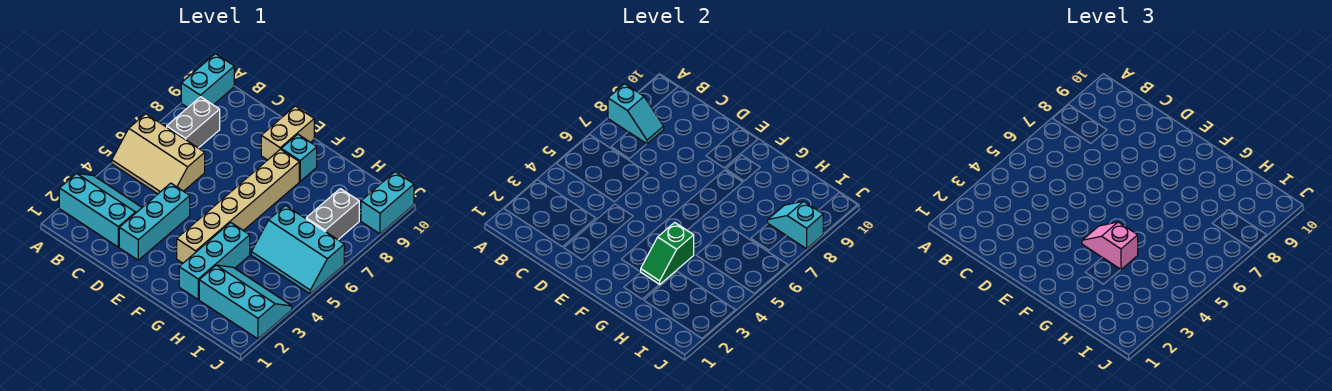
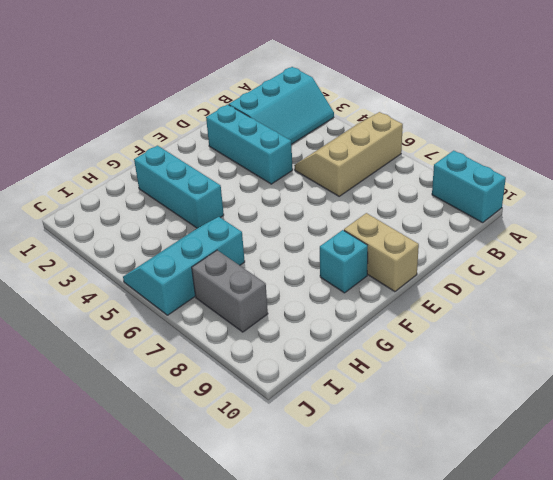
none -> grey brick B7:B8 level 1
none -> tan brick F3:F8 level 1
none -> cyan slope H2:J3 level 1 top 2

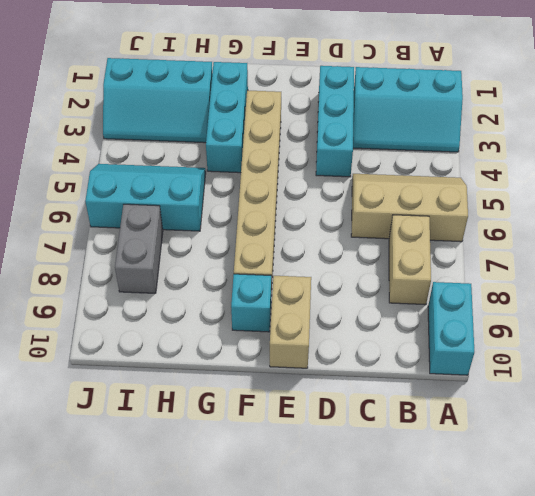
tan brick B7:B8 level 1 -> grey brick B7:B8 level 1
none -> cyan brick J9:J10 level 1
none -> cyan slope A8:B8 level 2 top A
none -> green slope G3:G4 level 2 top 4

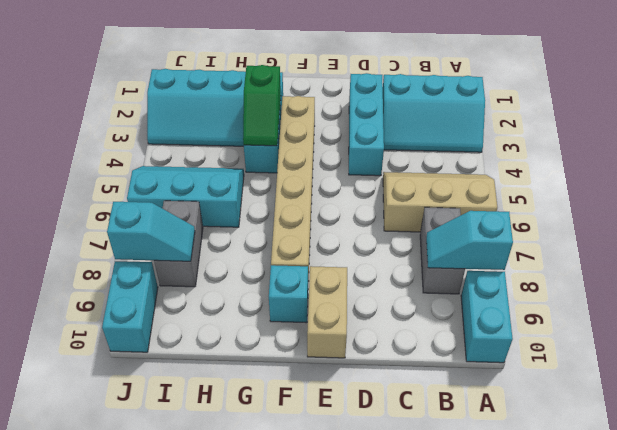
green slope G3:G4 level 2 top 3 -> green slope G3:G4 level 2 top 4
none -> pink slope F4:G4 level 3 top G

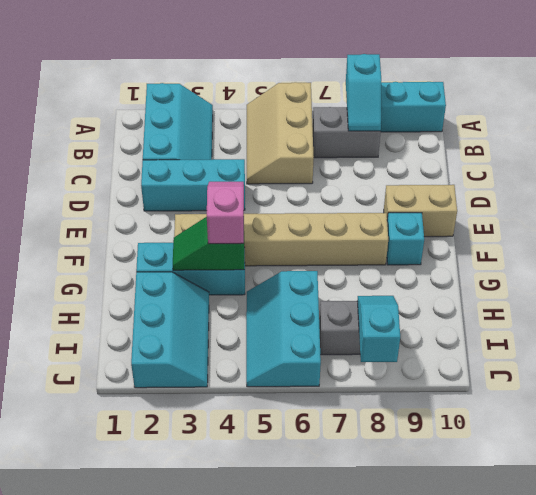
none -> cyan brick J9:J10 level 1

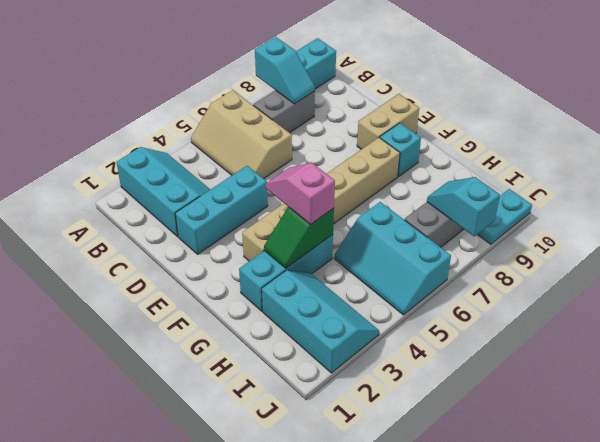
cyan plate J9:J10 level 1 -> cyan brick J9:J10 level 1

